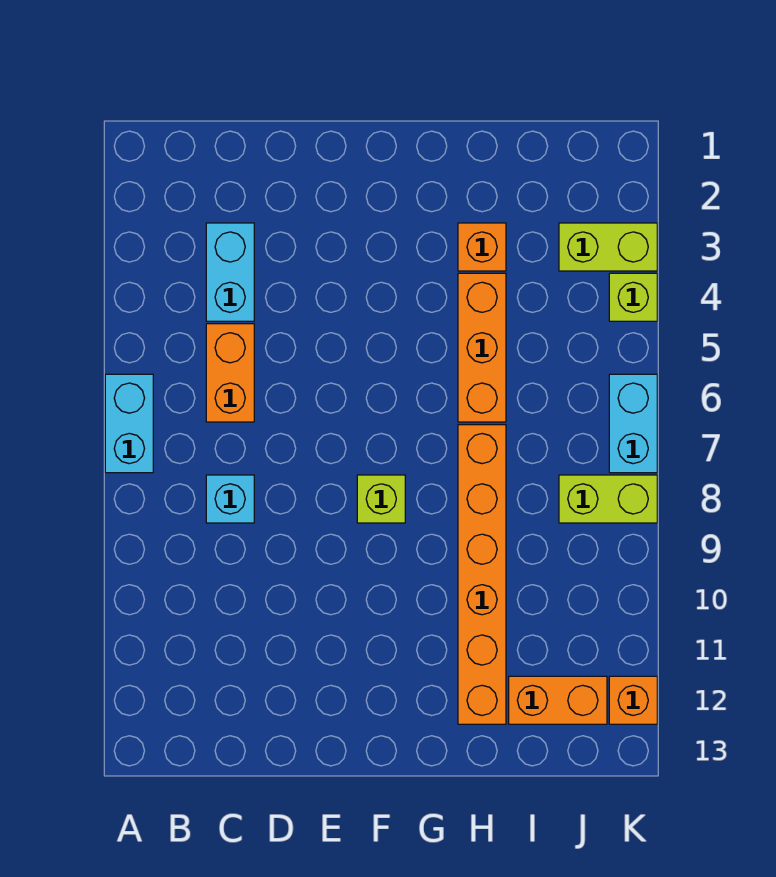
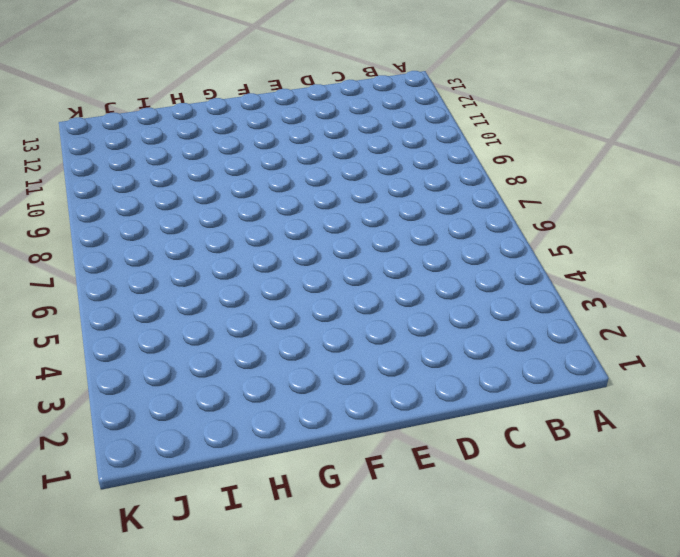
none -> cyan brick A6:A7 level 1
none -> cyan brick C3:C4 level 1
none -> orange brick C5:C6 level 1

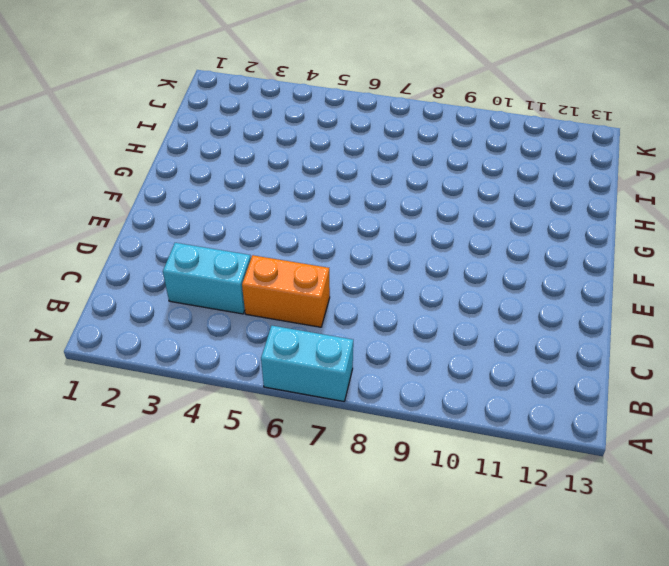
none -> cyan brick C8 level 1
none -> lime brick F8 level 1
none -> orange brick H3 level 1

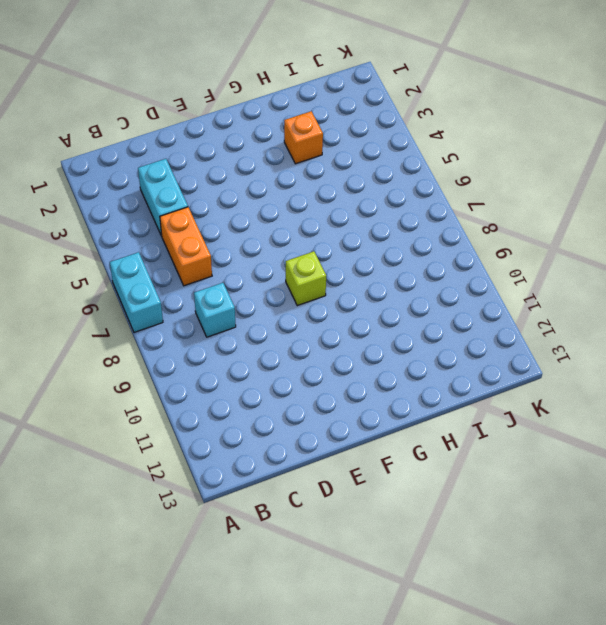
none -> orange brick H4:H6 level 1
none -> orange brick H7:H12 level 1
none -> orange brick I12:J12 level 1

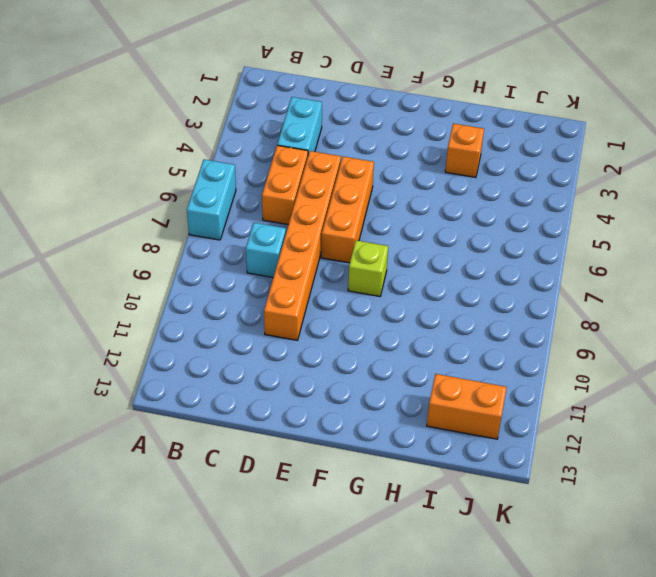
orange brick D5:D10 level 1 -> orange brick H7:H12 level 1
orange brick E5:E7 level 1 -> orange brick H4:H6 level 1
none -> lime brick J3:K3 level 1
none -> lime brick J8:K8 level 1
none -> lime brick K4 level 1

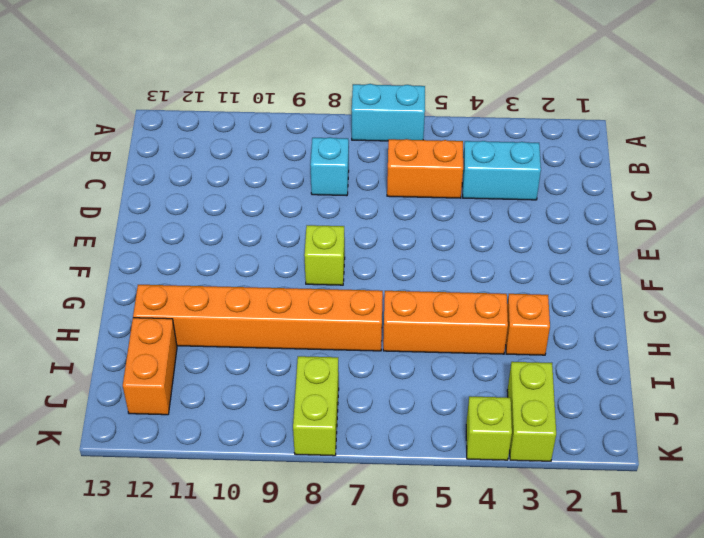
none -> cyan brick K6:K7 level 1
none -> orange brick K12 level 1

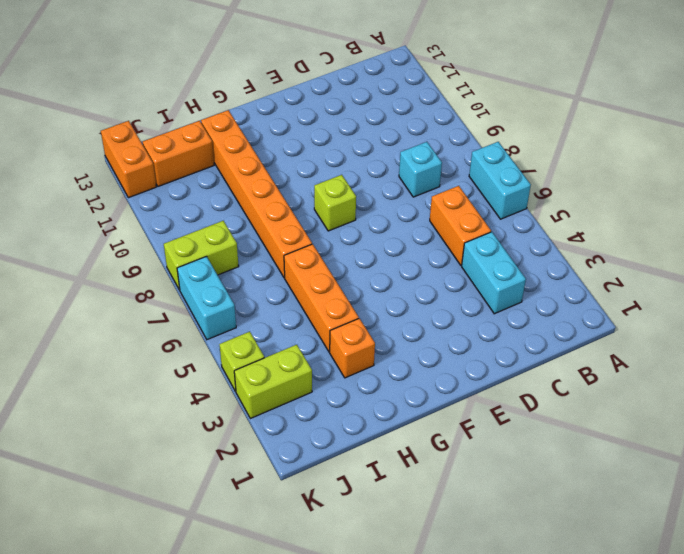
orange brick K12:K13 level 1 -> orange brick K12 level 1

